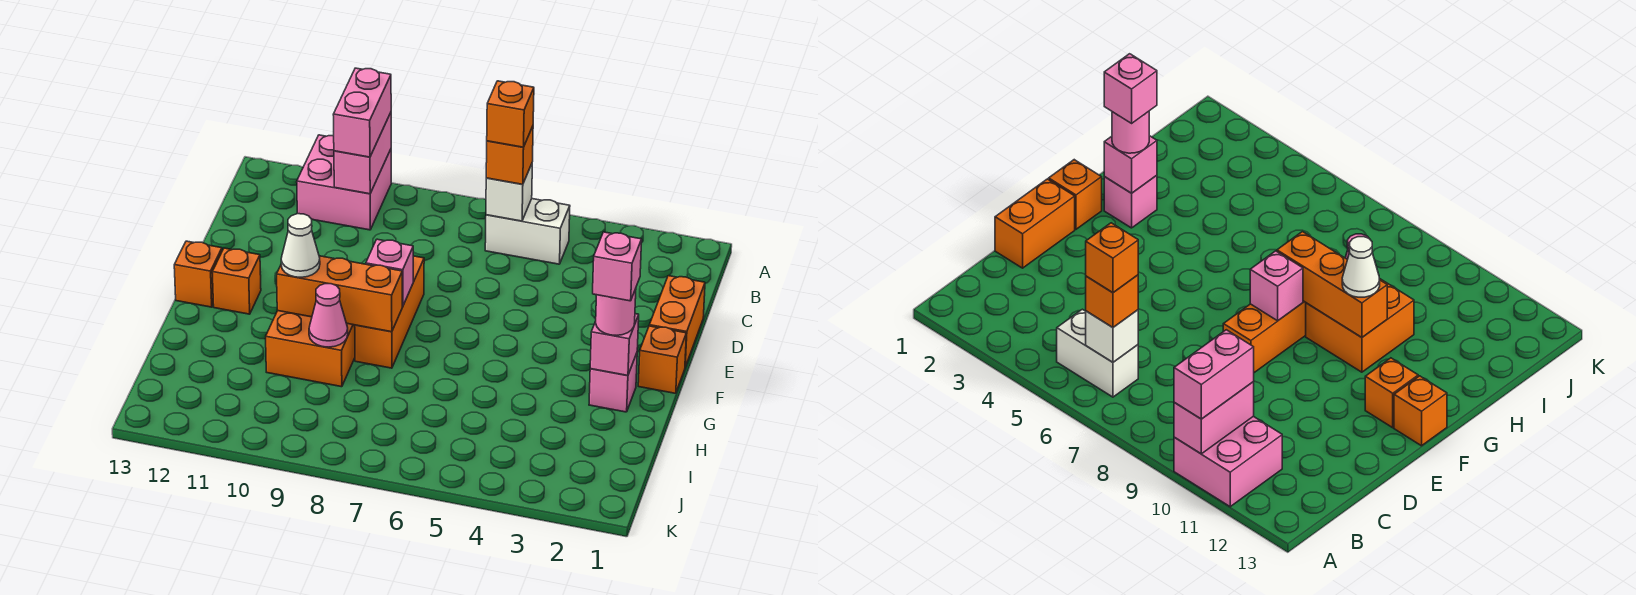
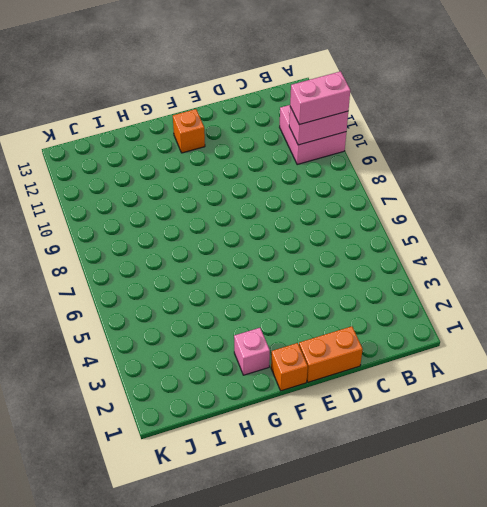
none -> white brick B5:B6 level 1
none -> orange brick E8:G8 level 1
none -> orange brick F13 level 1

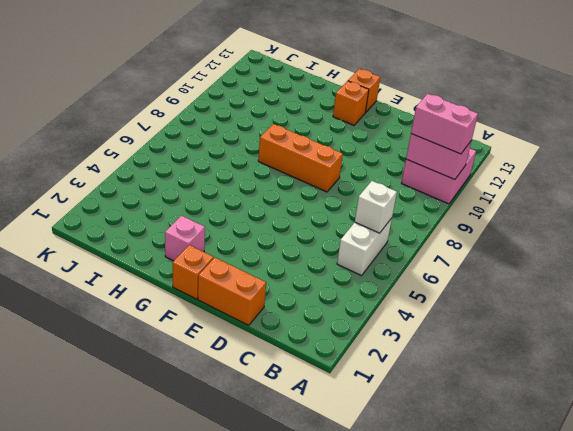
none -> orange brick G9:H10 level 1
none -> pink brick F8 level 2
none -> pink brick G2 level 2

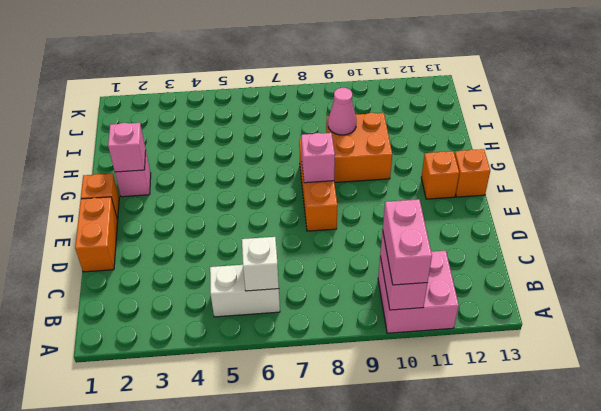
none -> orange brick G8:G10 level 2
none -> orange brick B6 level 3
none -> pink round brick G2 level 3

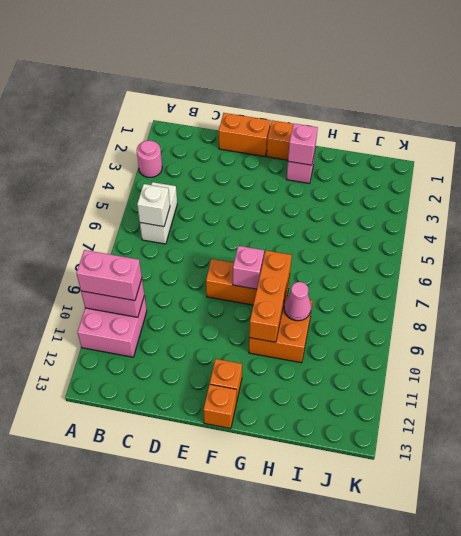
pink round brick A3 level 1 -> pink round brick G2 level 3
none -> orange brick B6 level 3
none -> white cone G10 level 3
none -> orange brick B6 level 4

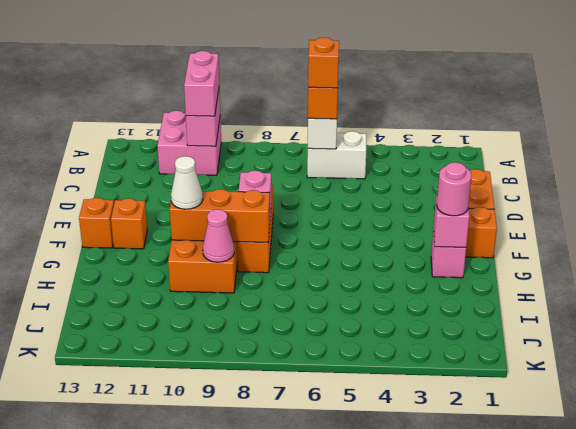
none -> pink brick G2 level 4

